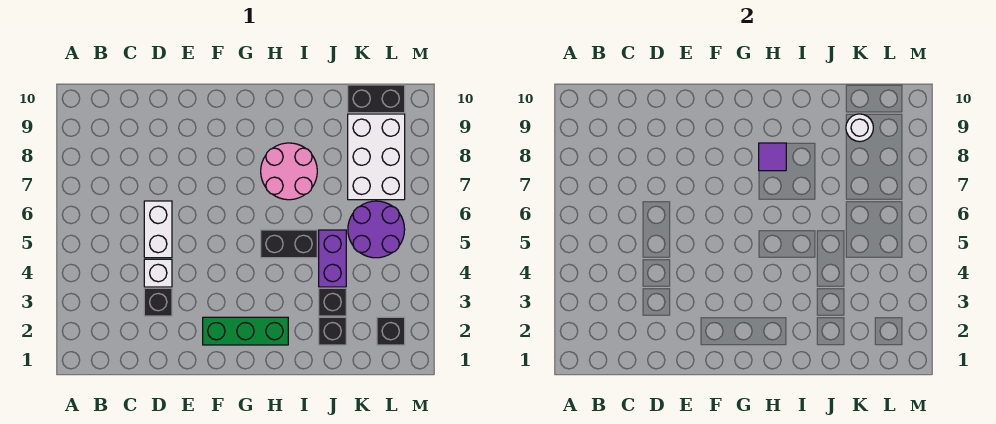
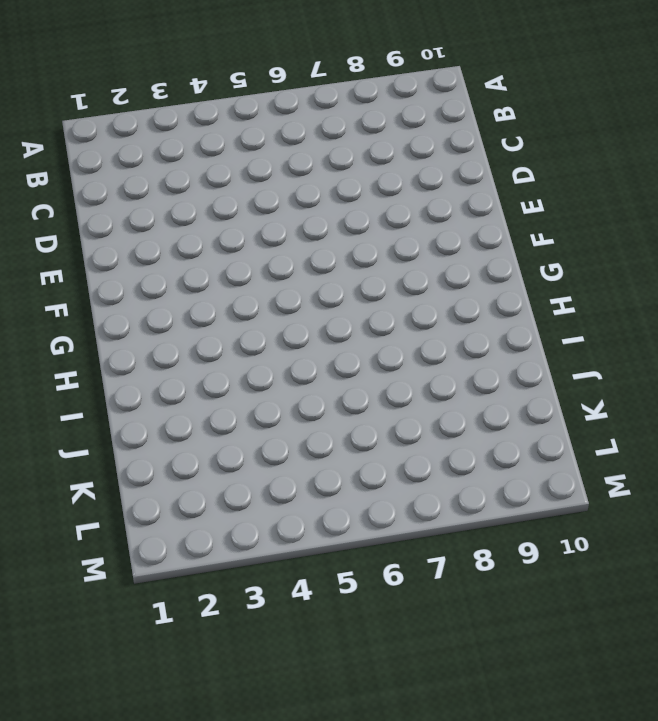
none -> black brick D3 level 1
none -> white brick D4 level 1
none -> white brick D5:D6 level 1

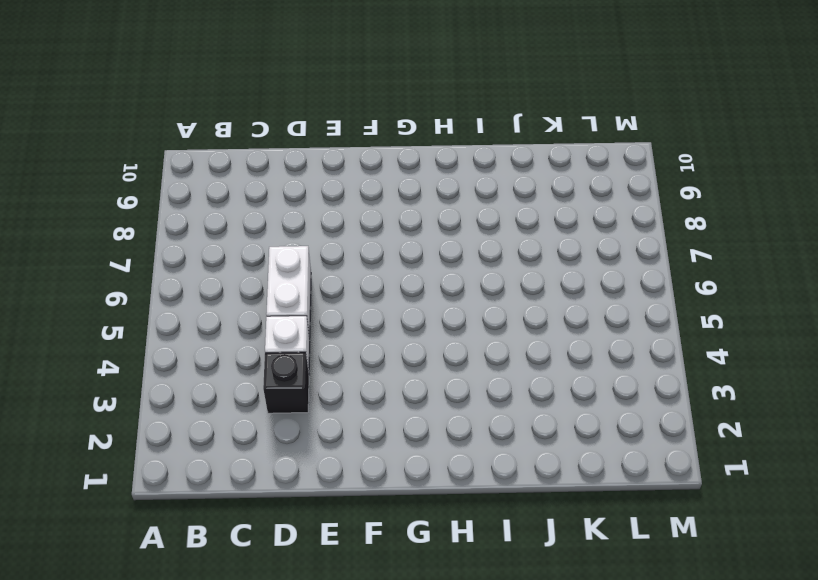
none -> green brick F2:H2 level 1
none -> black brick H5:I5 level 1
none -> pink round brick H7:I8 level 1

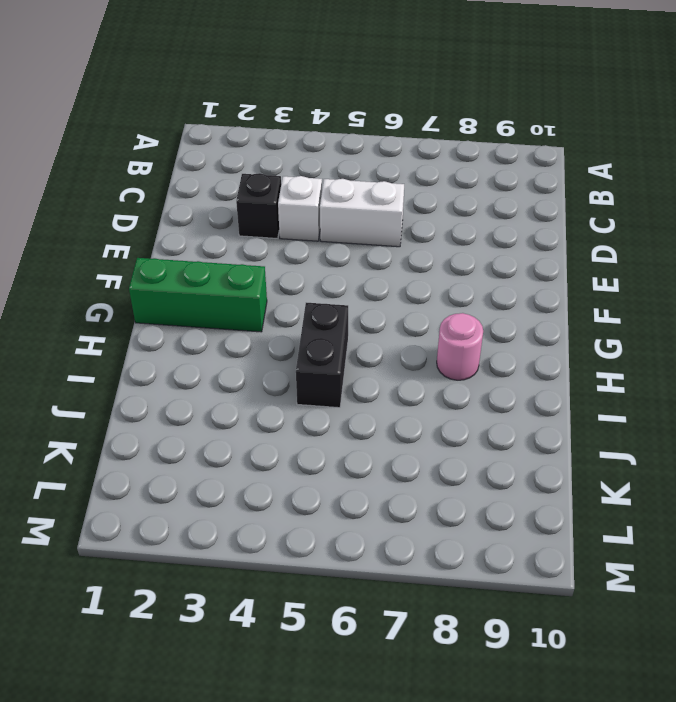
green brick G1:G3 level 1 -> green brick F2:H2 level 1
pink round brick H8 level 1 -> pink round brick H7:I8 level 1
none -> black brick J2 level 1
none -> black brick J3 level 1
none -> purple brick J4:J5 level 1

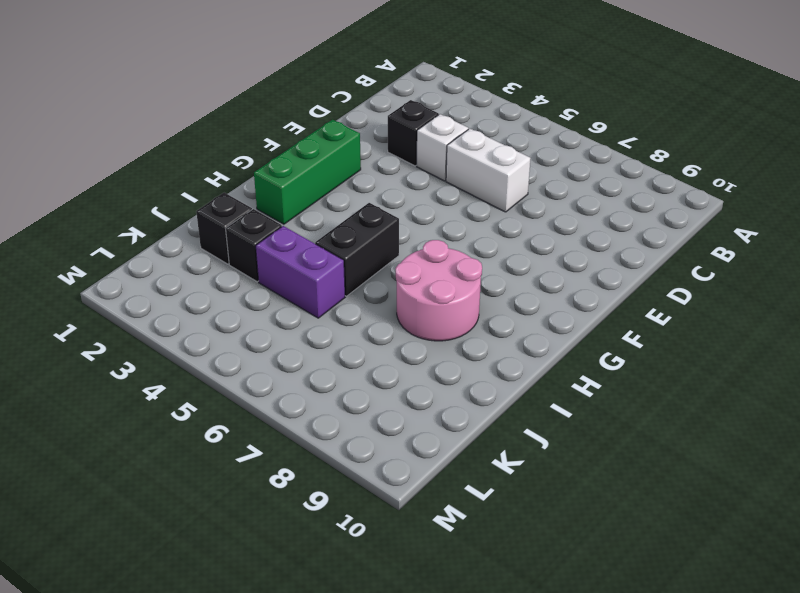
none -> purple round brick K5:L6 level 1
none -> white brick K7:L9 level 1
none -> black brick K10:L10 level 1

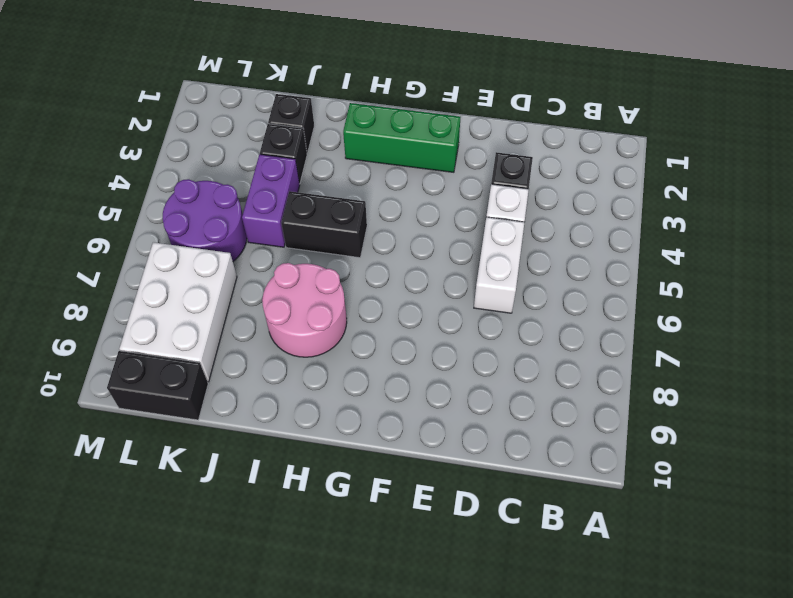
none -> black brick L2 level 1
none -> purple tile H8 level 2
none -> white round brick K9 level 2

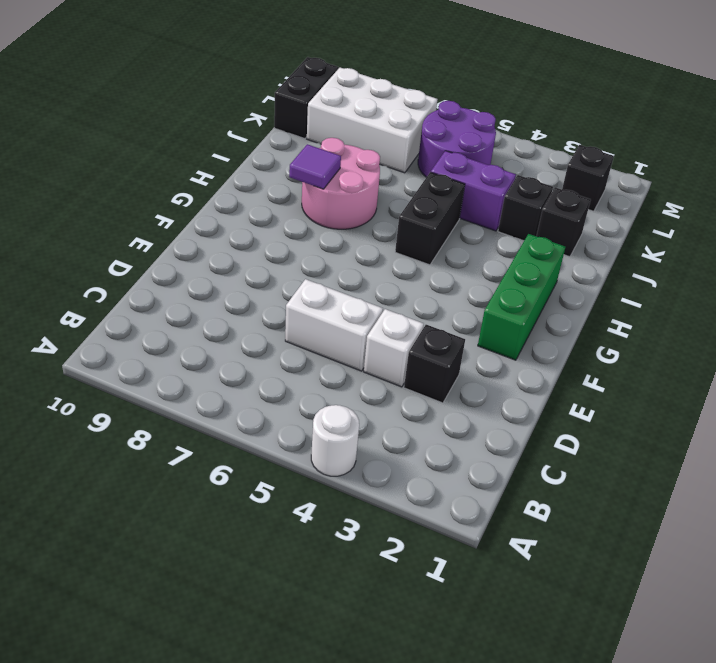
white round brick A4 level 1 -> white round brick K9 level 2

